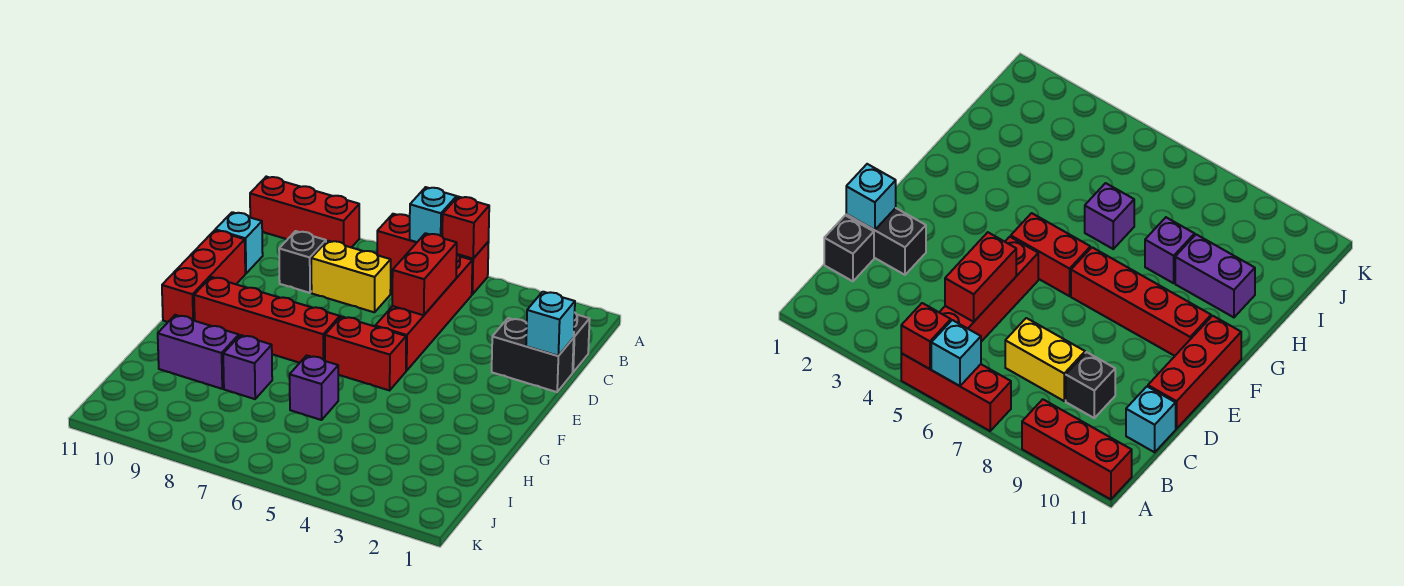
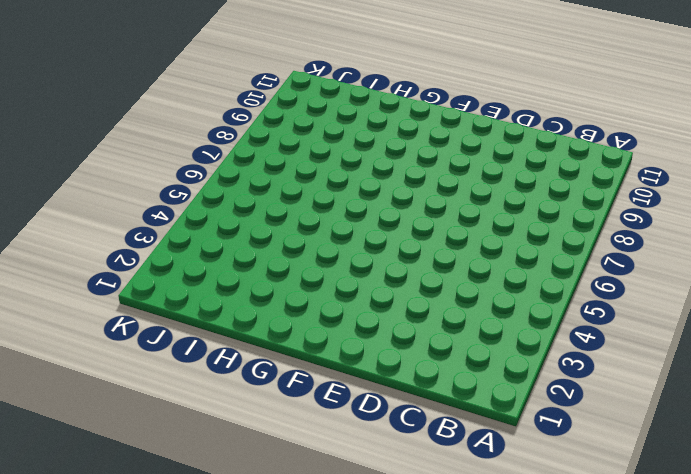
none -> red brick A5:A7 level 1
none -> red brick A9:A11 level 1
none -> red brick B5:E5 level 1

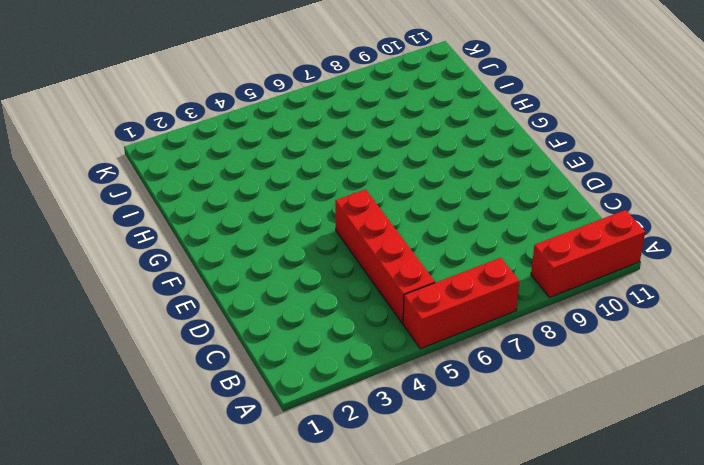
none -> black brick C1 level 1
none -> yellow brick C7:C8 level 1
none -> black brick C9 level 1

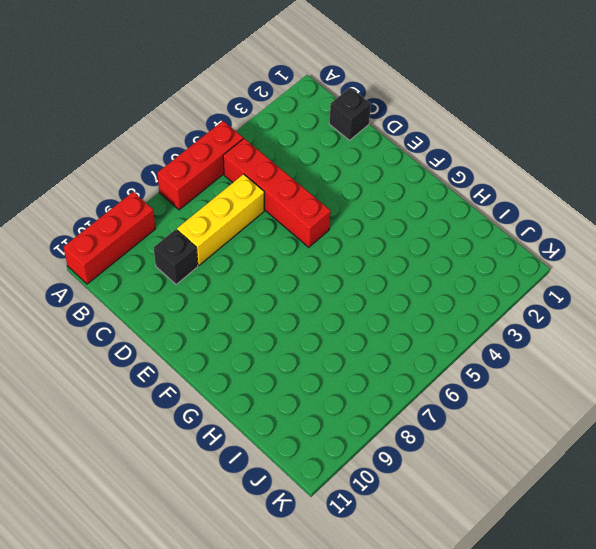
yellow brick C6:C8 level 1 -> yellow brick C7:C8 level 1
none -> cyan brick C11 level 1
none -> black brick D1:D2 level 1
none -> red brick D11:F11 level 1

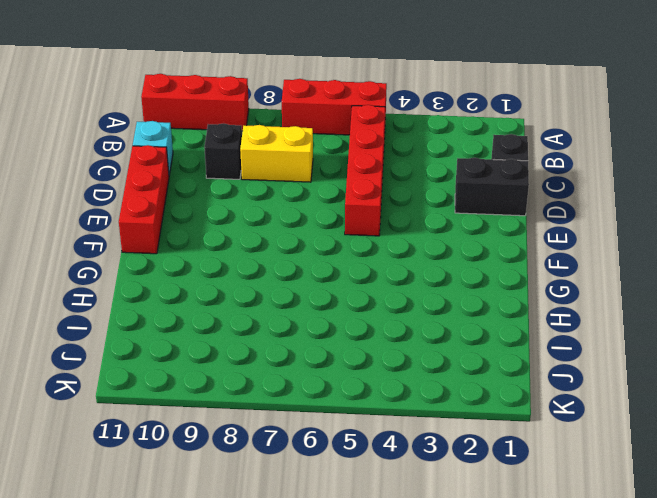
none -> red brick F5:F6 level 1
none -> red brick F7:F10 level 1
none -> purple brick H6 level 1

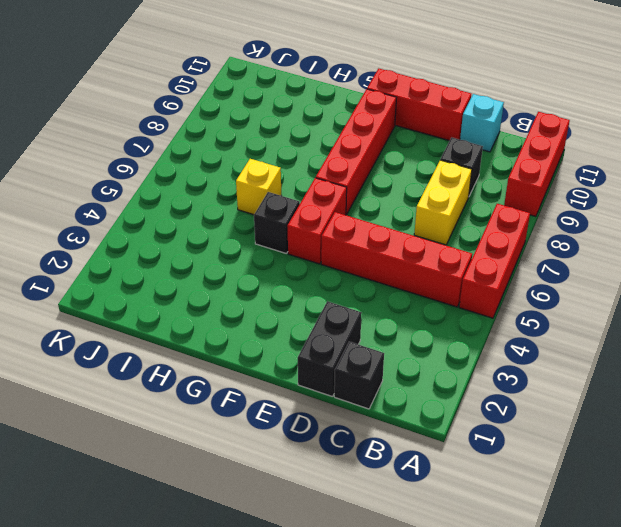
black brick G5 level 1 -> none
yellow brick H6 level 1 -> purple brick H6 level 1
none -> purple brick H8 level 1
none -> purple brick H9:H10 level 1
none -> red brick A5 level 2

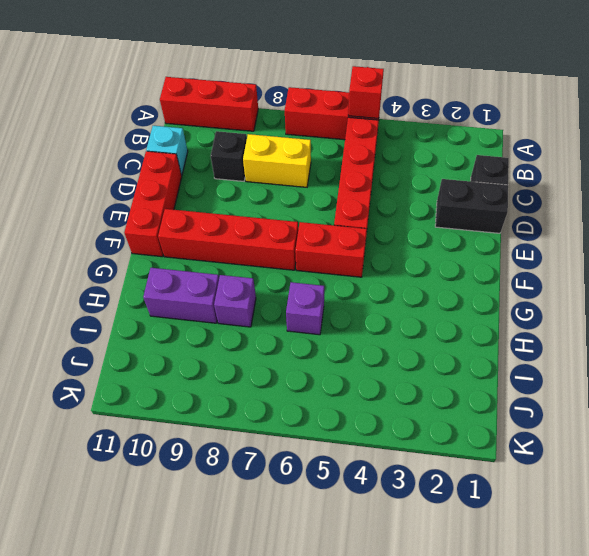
none -> cyan brick A6 level 2
none -> red brick C5:D5 level 2
none -> cyan brick D1 level 2

